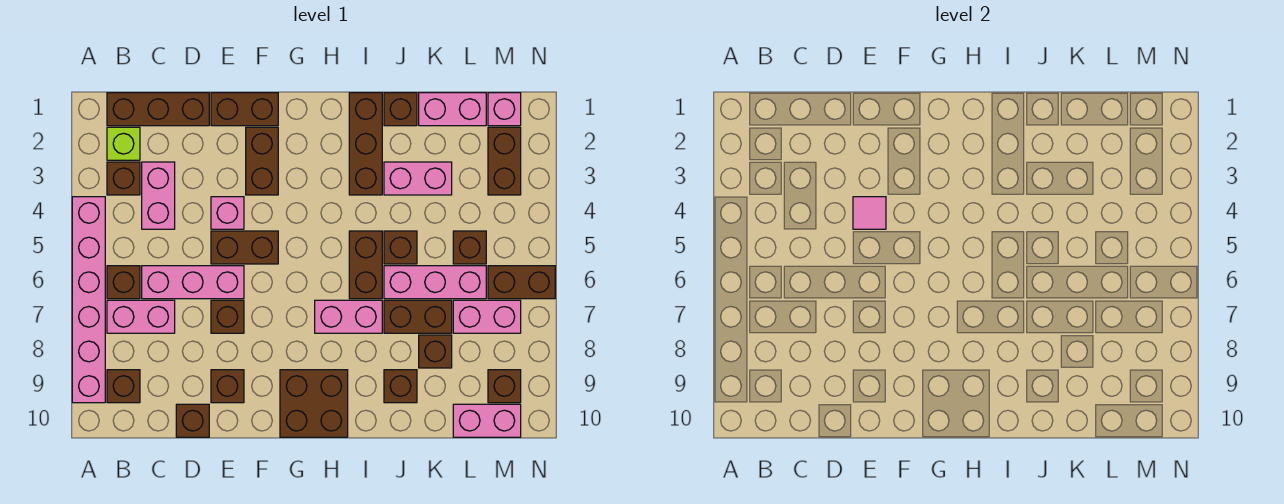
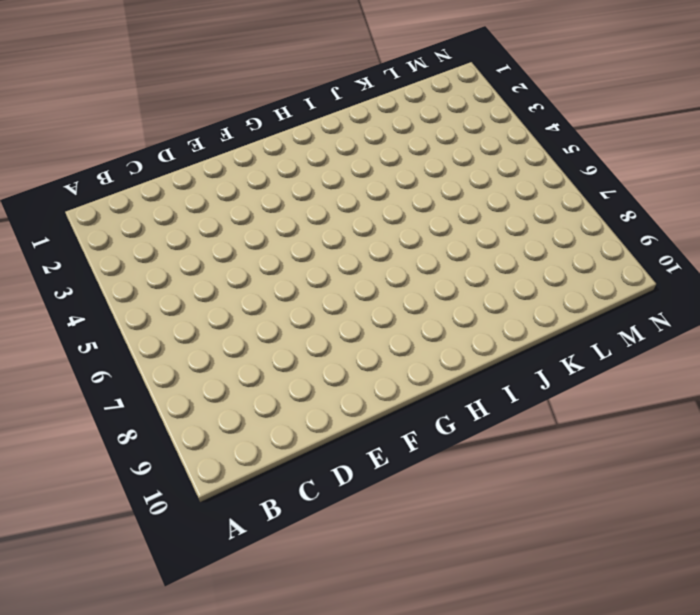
none -> pink brick A4:A9 level 1
none -> brown brick B1:D1 level 1
none -> lime brick B2 level 1
none -> brown brick B3 level 1

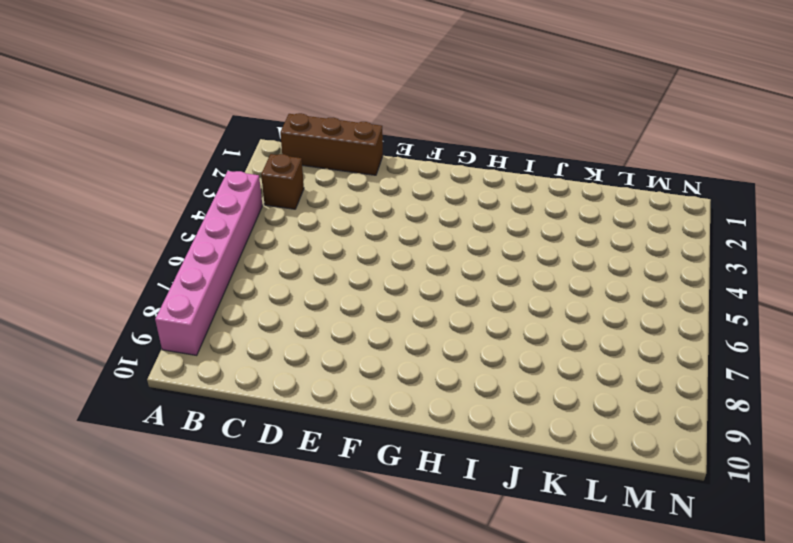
none -> lime brick B2 level 1
none -> brown brick B6 level 1
none -> pink brick B7:C7 level 1
none -> brown brick B9 level 1

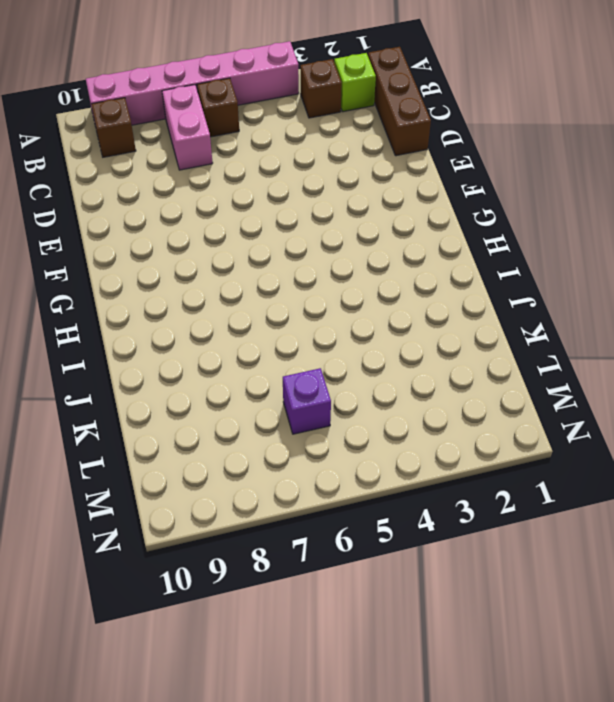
purple brick L6 level 1 -> pink brick J6:L6 level 1
none -> pink brick C3:C4 level 1
none -> pink brick C6:E6 level 1
none -> brown brick D10 level 1
none -> brown brick E1:F1 level 1

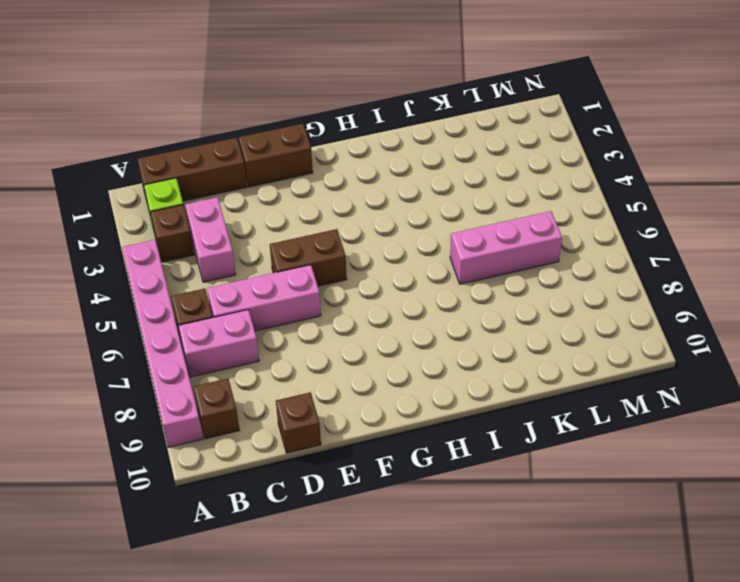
none -> pink brick E4 level 1
none -> brown brick E7 level 1
none -> brown brick E9 level 1
none -> brown brick F2:F3 level 1

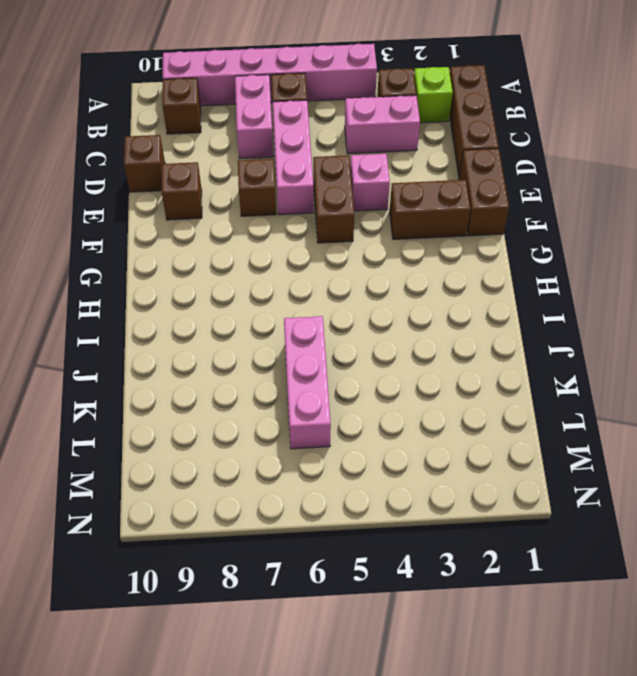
none -> brown brick G9:H10 level 1
none -> pink brick H7:I7 level 1
none -> brown brick I1:I3 level 1
none -> brown brick I5:I6 level 1

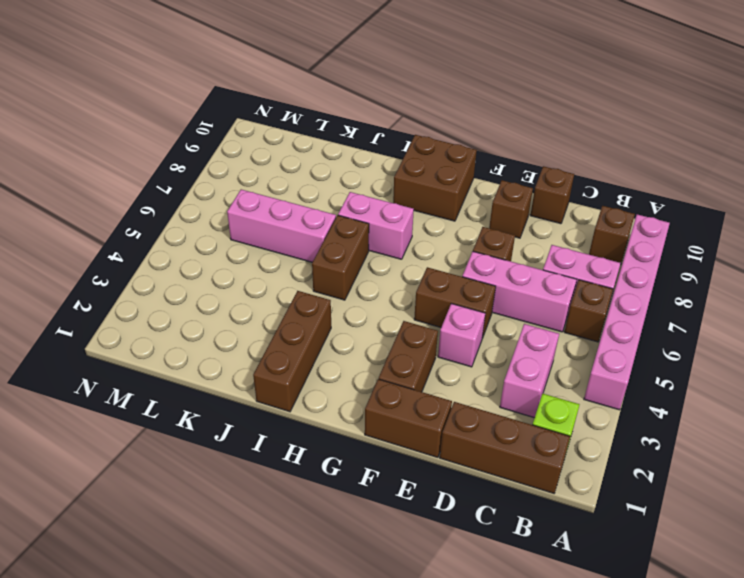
none -> brown brick B3 level 1
none -> brown brick J1 level 1
none -> pink brick J3:K3 level 1
none -> brown brick J5 level 1

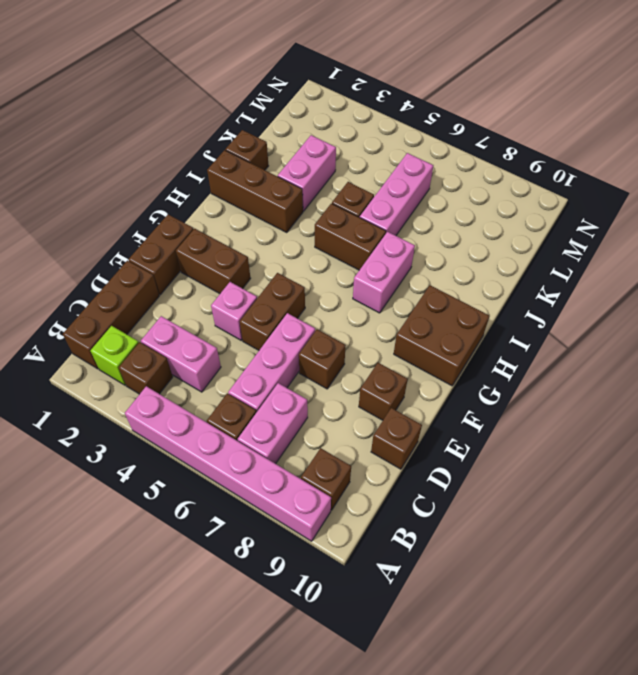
none -> brown brick J7:K7 level 1
none -> brown brick J9 level 1
none -> pink brick K1:L1 level 1
none -> brown brick K8 level 1

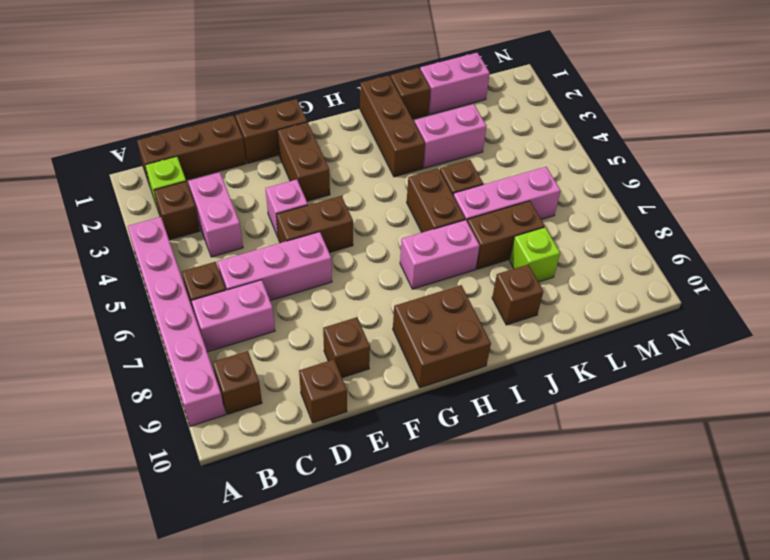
lime brick K8 level 1 -> brown brick K8 level 1
none -> brown brick E7 level 1
none -> brown brick L5 level 1
none -> pink brick L7:M7 level 1
none -> pink brick L10:M10 level 1

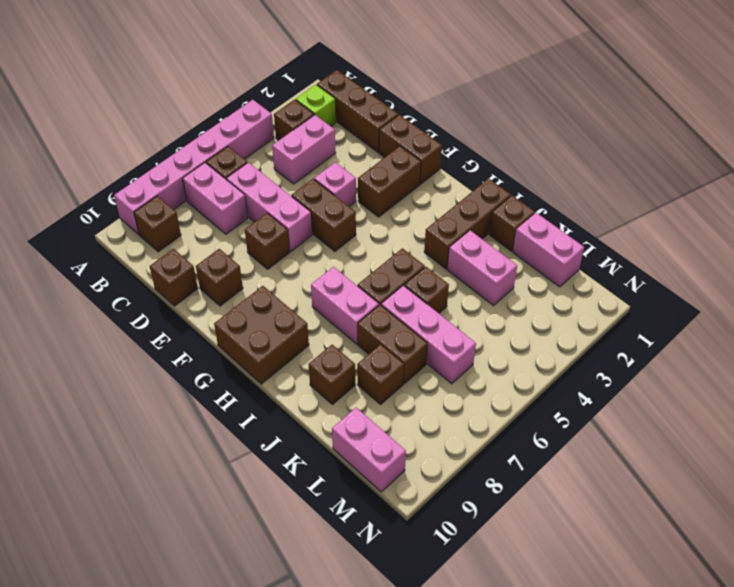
none -> brown brick L5 level 1
none -> pink brick L7:M7 level 1
none -> pink brick M1 level 1
none -> brown brick M2:M3 level 1

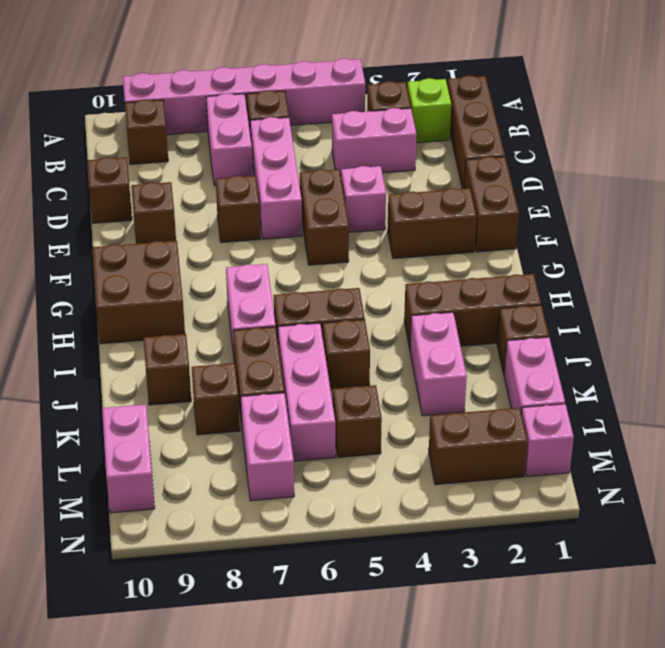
none -> brown brick M6:N6 level 1
none -> brown brick M9 level 1
none -> pink tile E4 level 2

